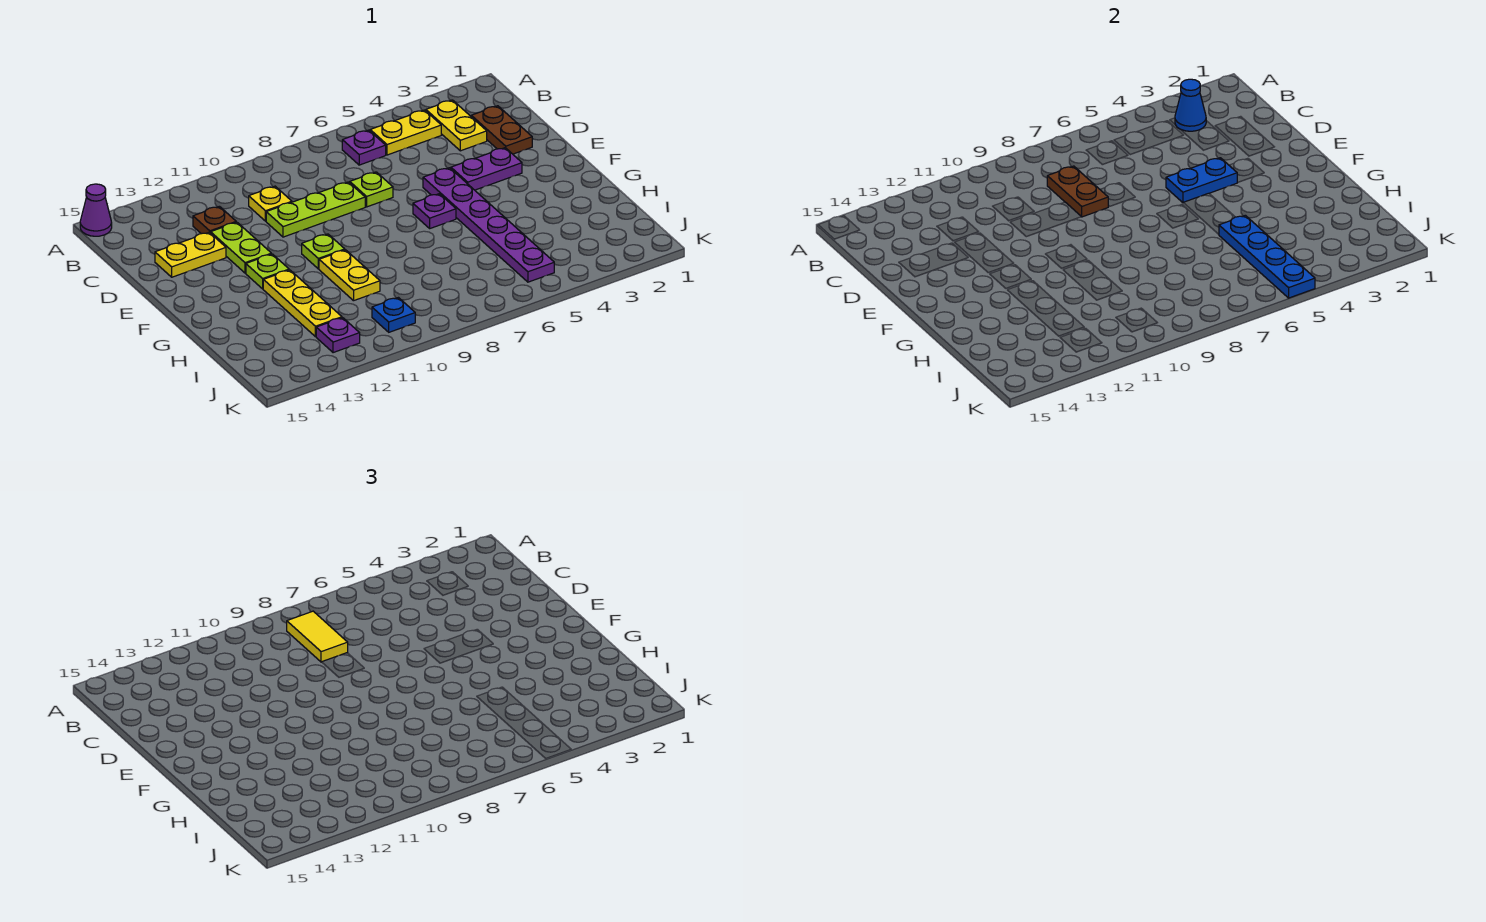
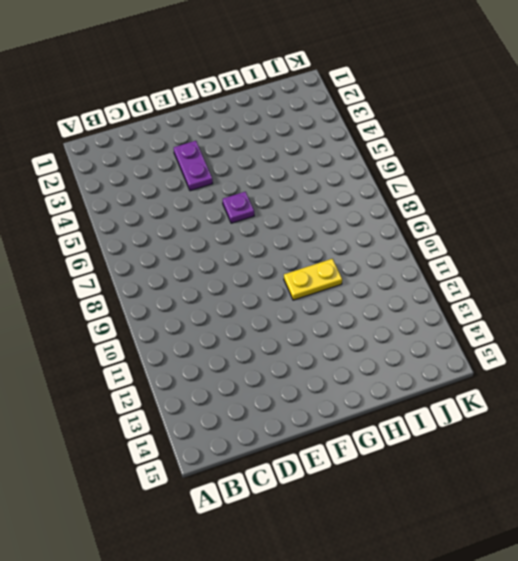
none -> purple cone A15 level 1
none -> yellow plate B3:C3 level 1
none -> yellow plate B4:B5 level 1

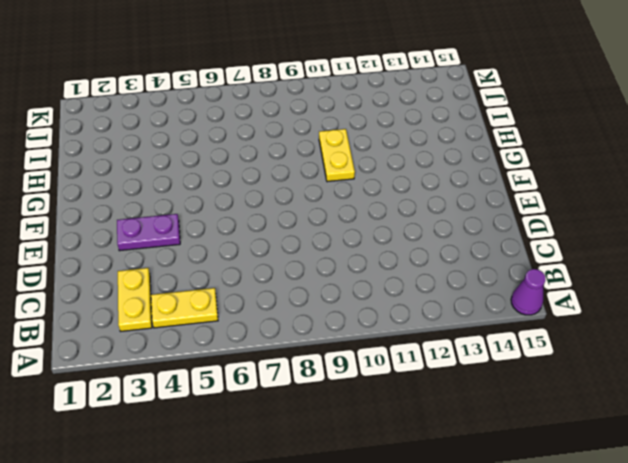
none -> purple plate B6 level 1
none -> brown plate C2:D2 level 1
none -> yellow plate C10 level 1

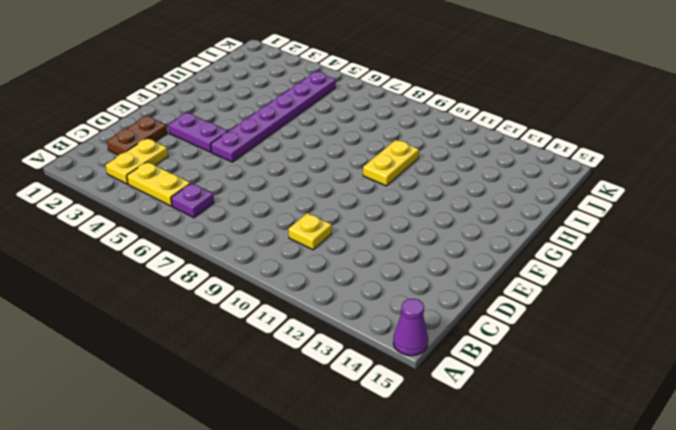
none -> brown plate C12 level 1
none -> lime plate D7 level 1
none -> lime plate D8:D10 level 1

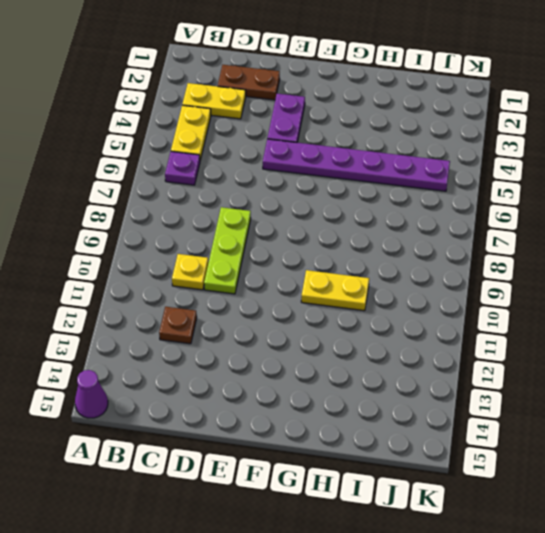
none -> lime plate D7 level 1
none -> lime plate D12:E12 level 1
none -> yellow plate D13:D14 level 1

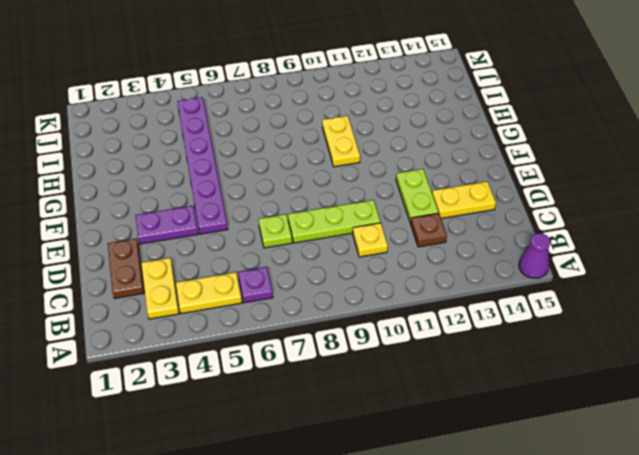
none -> purple plate F6 level 1
none -> lime plate F10 level 1
none -> lime plate F12 level 1

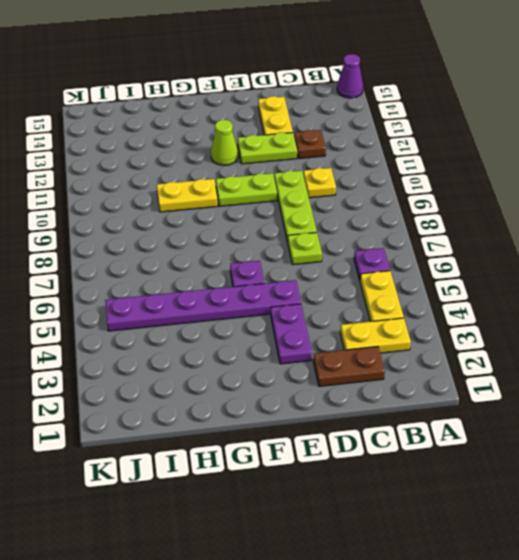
lime plate E10:F10 level 1 -> lime plate F10 level 1
lime cone F12 level 1 -> lime plate F12 level 1
none -> yellow plate G12:I12 level 1
none -> blue plate J10 level 1
none -> purple plate J12 level 1

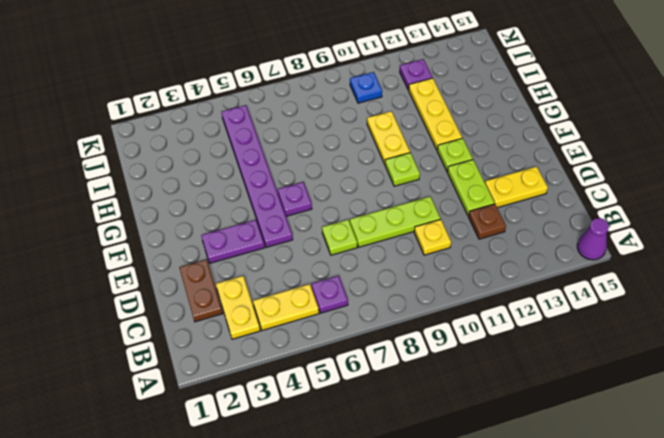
none -> blue cone B3 level 2
none -> brown plate C8:D8 level 2
none -> blue plate E4:E5 level 2

